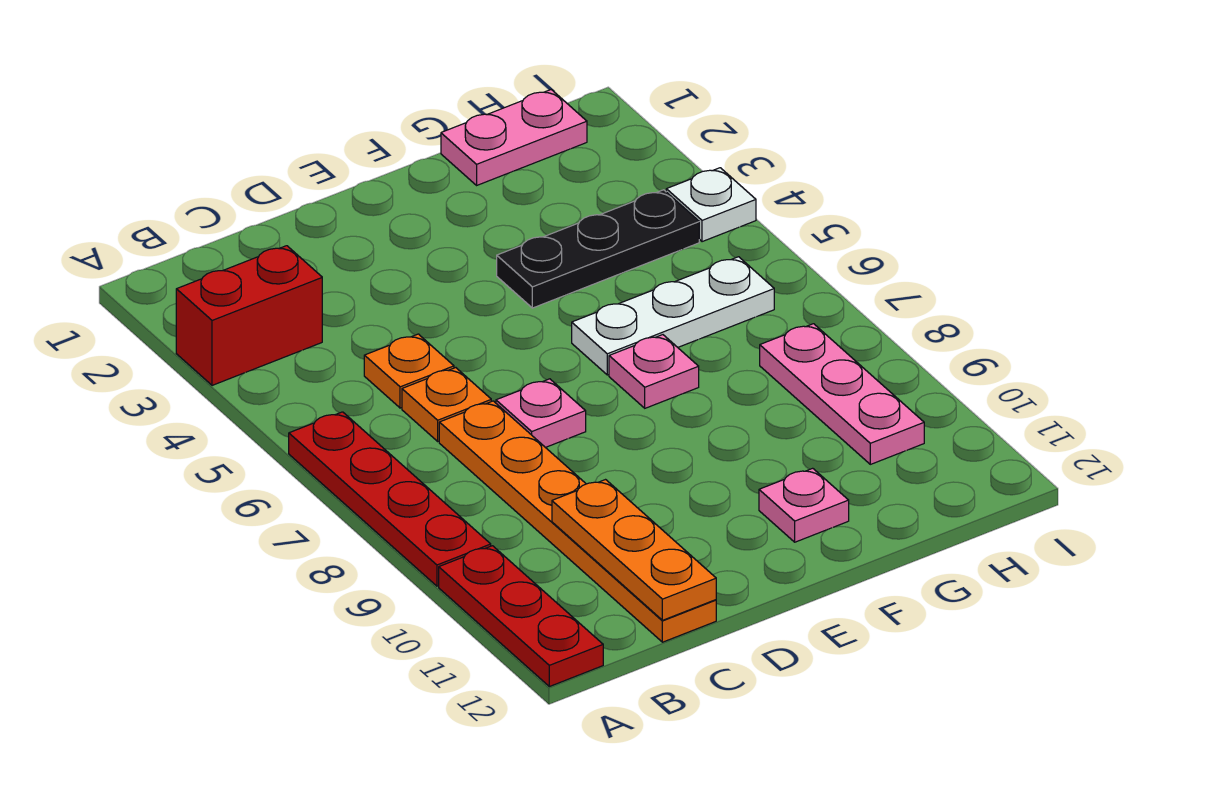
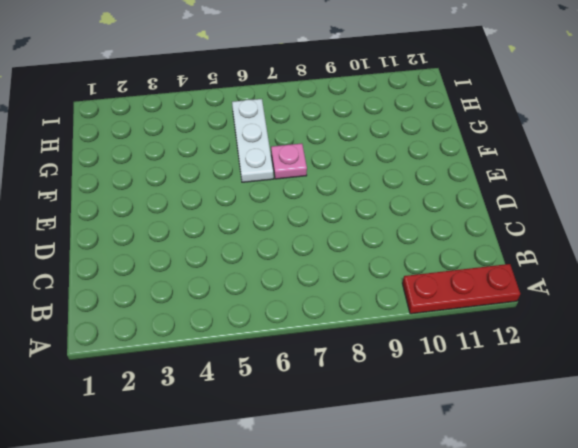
none -> red brick A3:B3 level 1
none -> red plate A6:A9 level 1
none -> orange plate C5 level 1

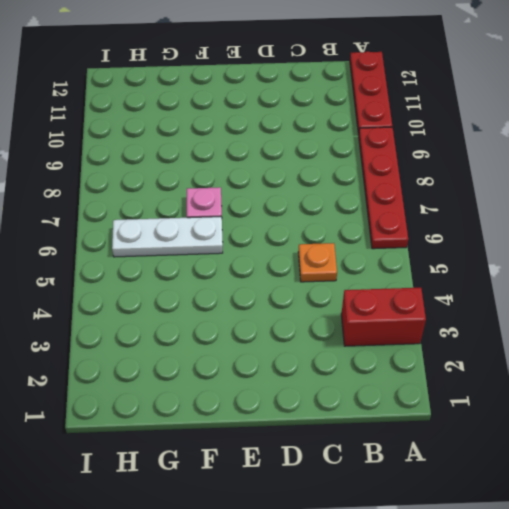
none -> orange plate C6 level 1
none -> orange plate C7:C12 level 1
none -> pink plate D7 level 1

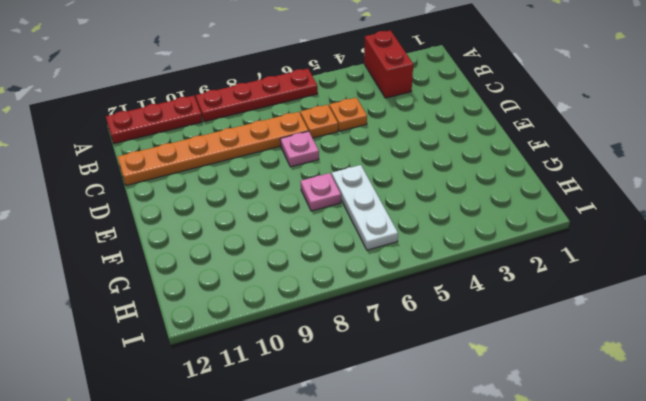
none -> black plate F4:H4 level 1
none -> pink plate F11 level 1
none -> pink plate G1:H1 level 1

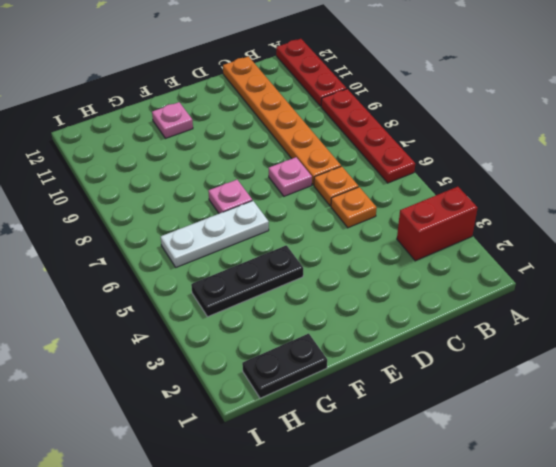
black plate G1:H1 level 1 -> pink plate G1:H1 level 1
none -> pink plate H8:H10 level 1
none -> white plate I4 level 1
none -> orange plate C10:C12 level 2

